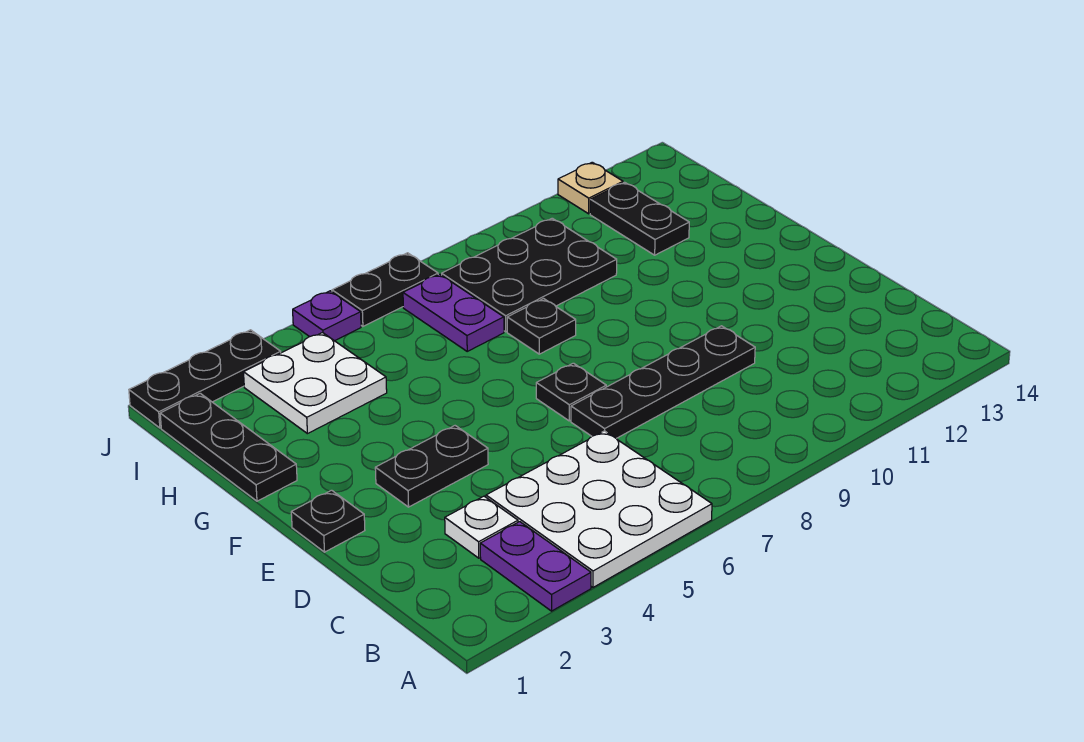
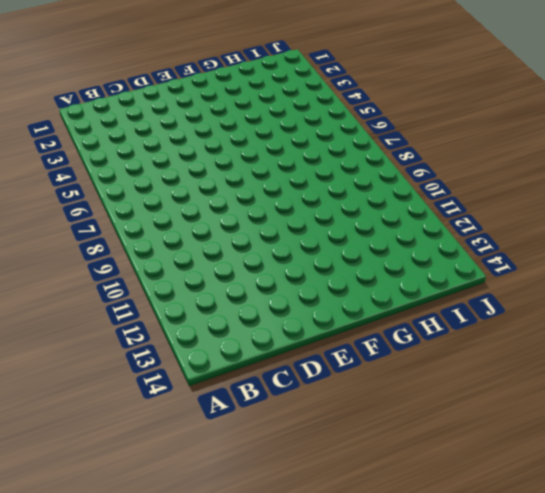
none -> purple plate A3:B3 level 1
none -> white plate A4:C6 level 1
none -> white plate C3 level 1

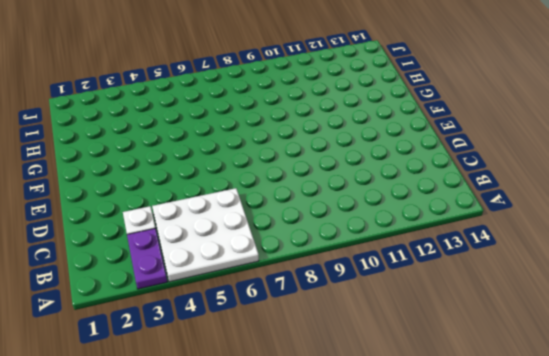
none -> black plate D7:D10 level 1
none -> black plate E1 level 1
none -> black plate E3:E4 level 1

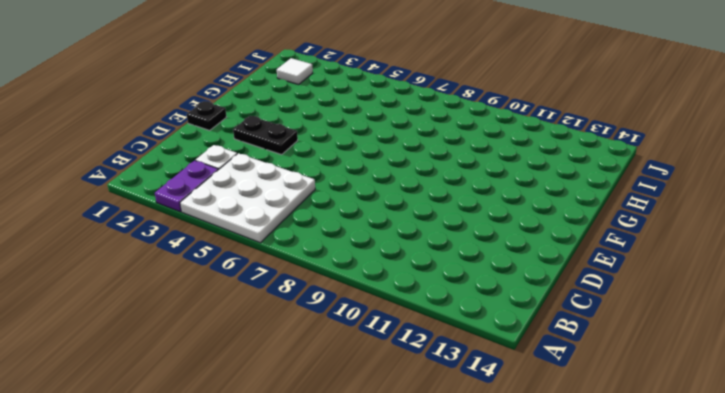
white tile I2 level 1 -> none
none -> black plate D7:D10 level 1
none -> black plate E7 level 1
none -> black plate G1:I1 level 1

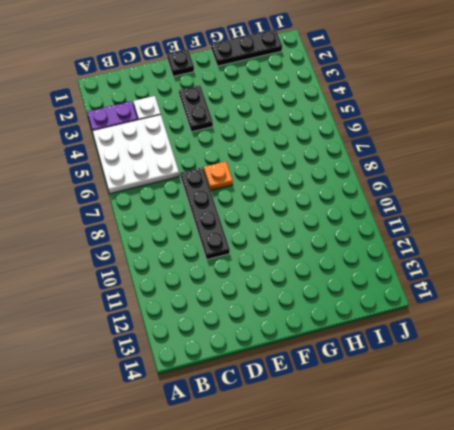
orange plate E7 level 1 -> black plate E7 level 1
none -> black plate G8 level 1
none -> white plate H3:I4 level 1
none -> purple plate H7:I7 level 1

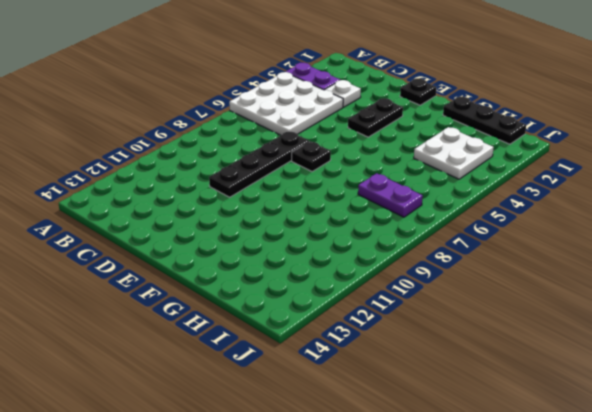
none -> black plate G8 level 1
none -> black plate H8:I10 level 1
none -> black plate H12:I12 level 1

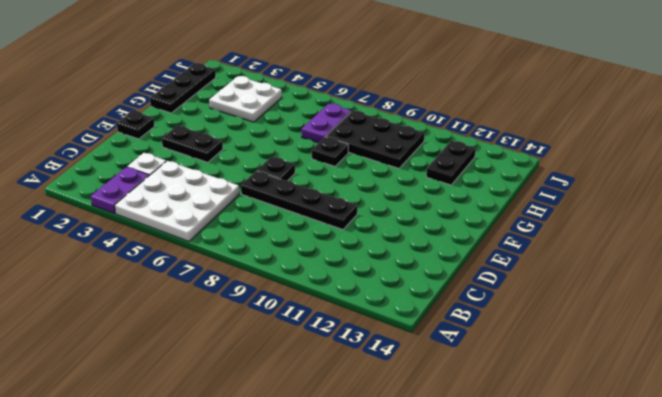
none -> black plate J1:J3 level 1
none -> purple plate J5 level 1
none -> black plate J6:J7 level 1

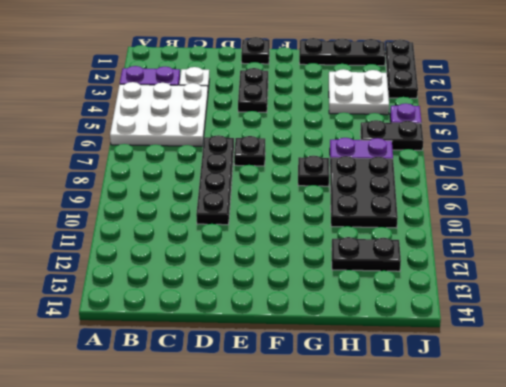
black plate I6:J6 level 1 -> black plate J6:J7 level 1
none -> tan plate J12 level 1

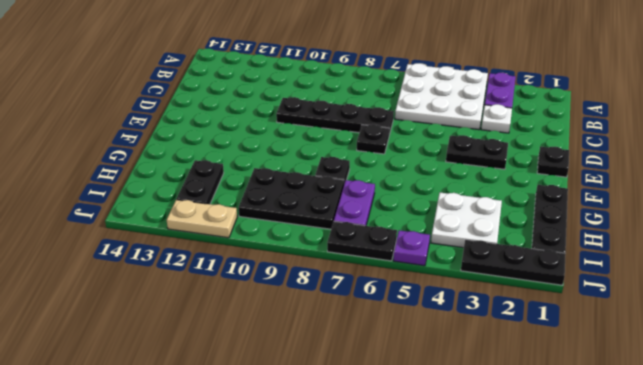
tan plate J11:J12 level 1 -> tan plate J12 level 1

